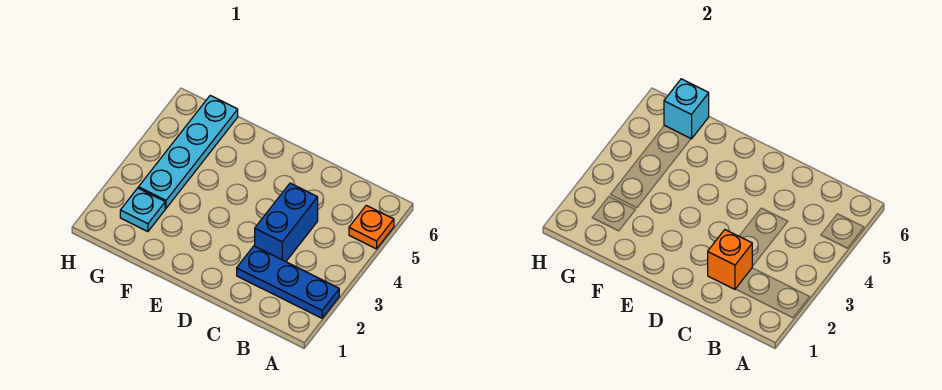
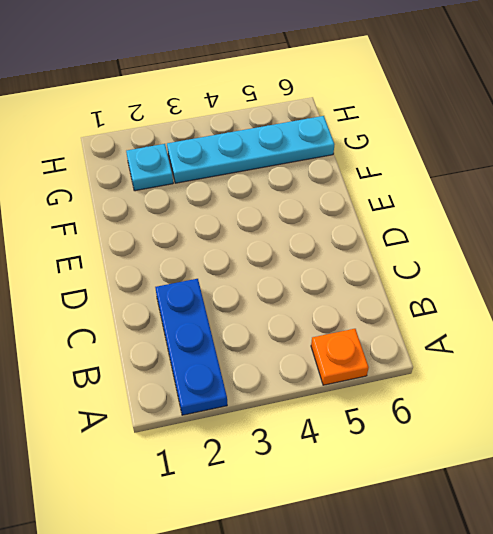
none -> blue brick C3:C4 level 1
none -> orange brick C2 level 2

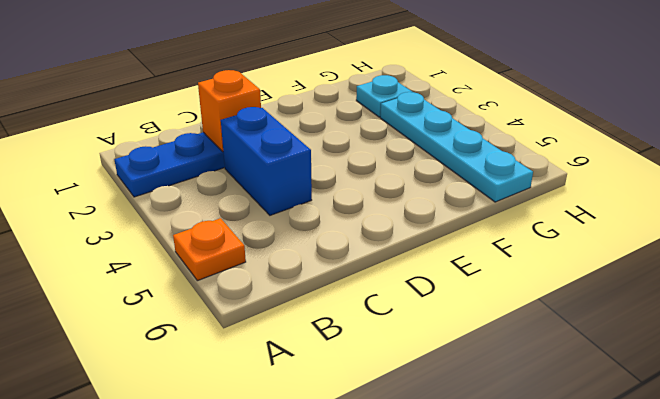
none -> cyan brick G6 level 2

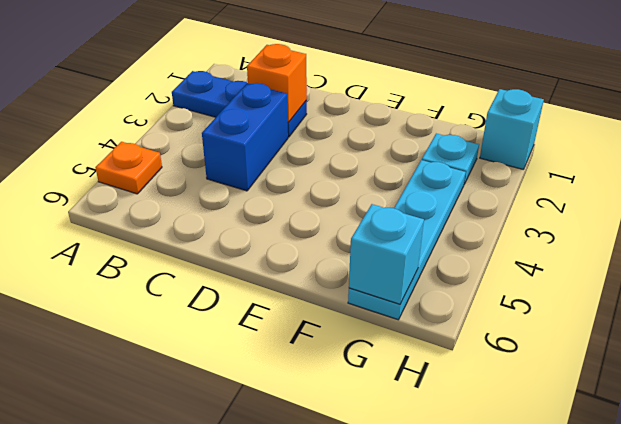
cyan brick H1 level 1 -> none

